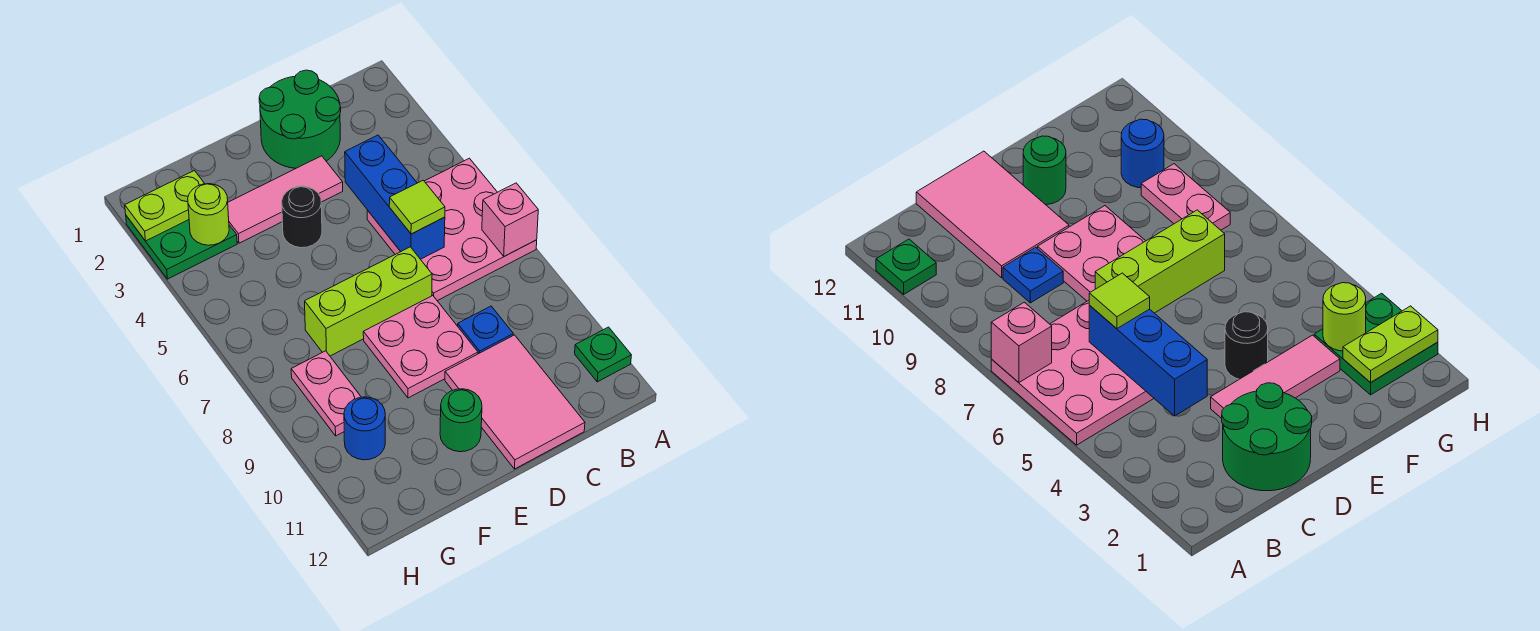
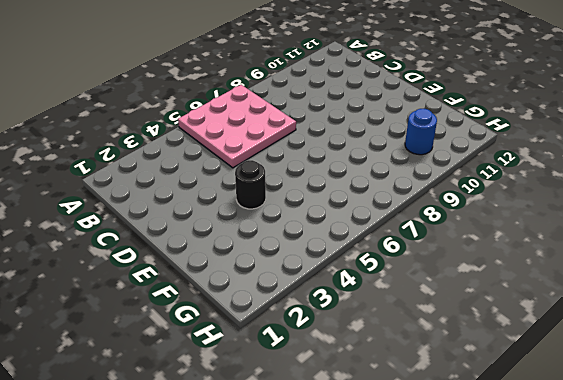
none -> green plate A11 level 1
none -> green round brick C1:D2 level 1
none -> blue plate C9 level 1

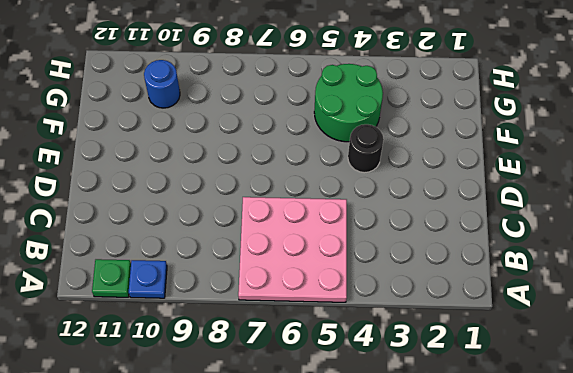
blue plate A10 level 1 -> blue plate C9 level 1
green round brick F4:G5 level 1 -> green round brick C1:D2 level 1
none -> pink tile C10:D12 level 1
none -> pink tile D3:F3 level 1
none -> lime brick D7:F7 level 1

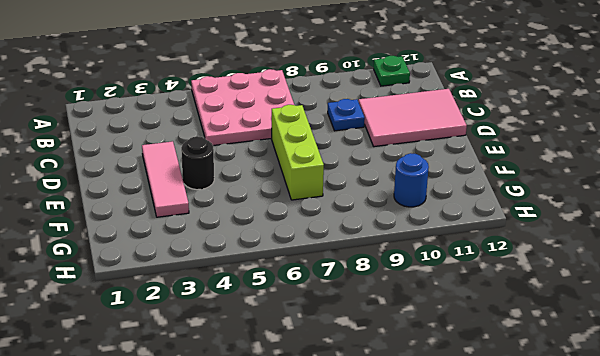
none -> green round brick C1:D2 level 1
none -> pink plate D8:E9 level 1
none -> green round brick E11 level 1

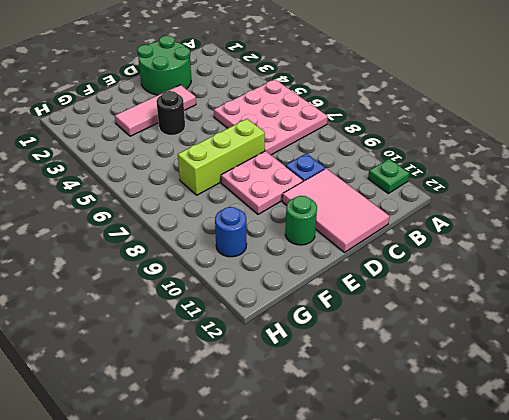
none -> green plate G2:H3 level 1
none -> pink plate G8:G9 level 1
none -> pink brick A7 level 2

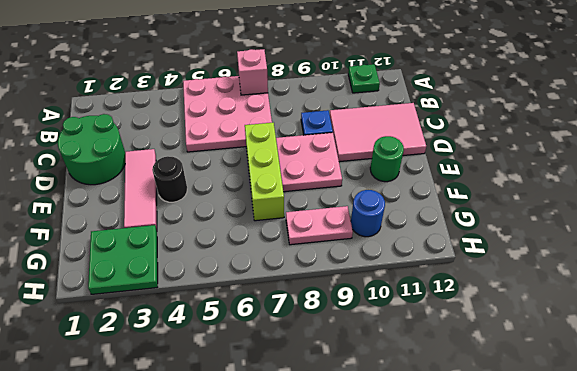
none -> blue brick C4:C6 level 2
none -> lime plate G2:H2 level 2
none -> lime round brick G3 level 2

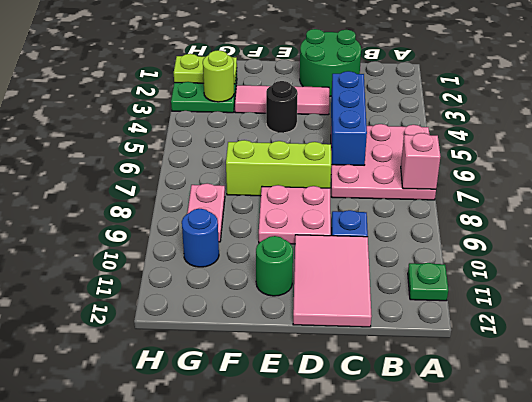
none -> lime tile C6 level 3

